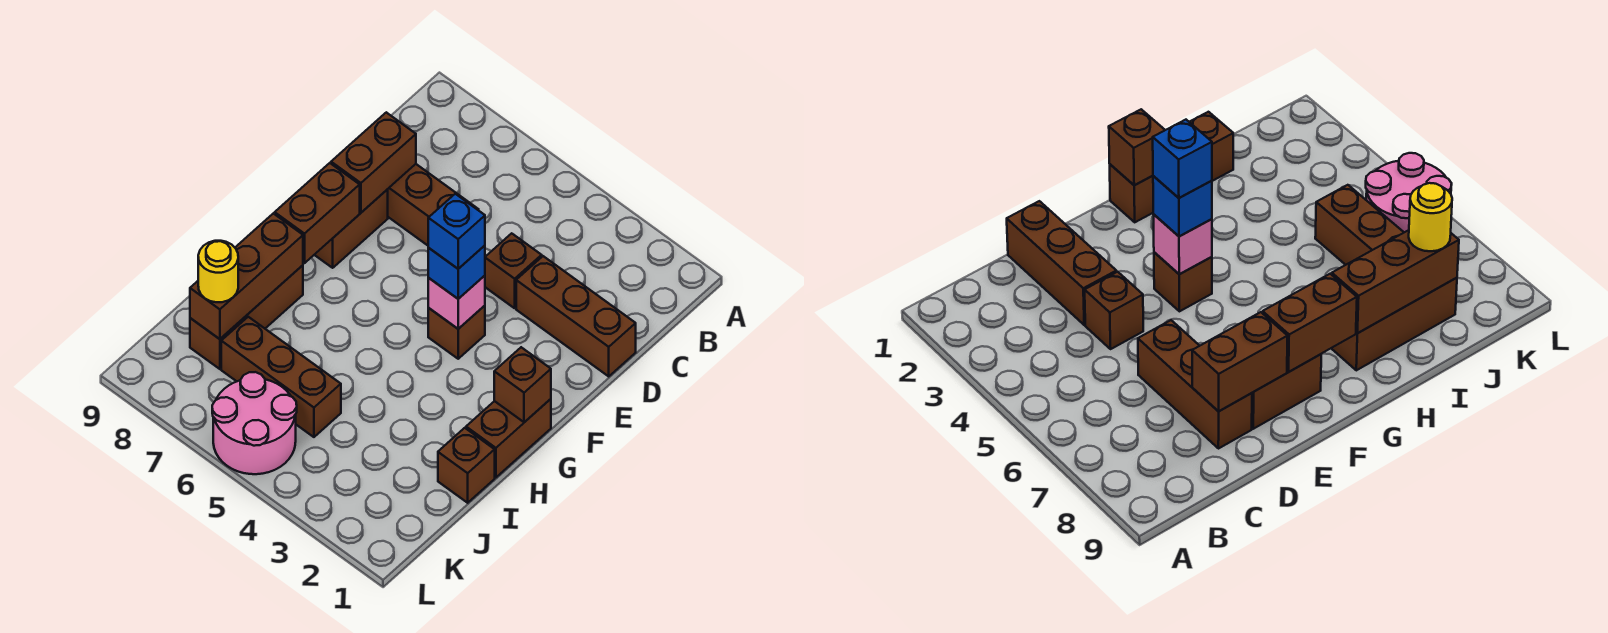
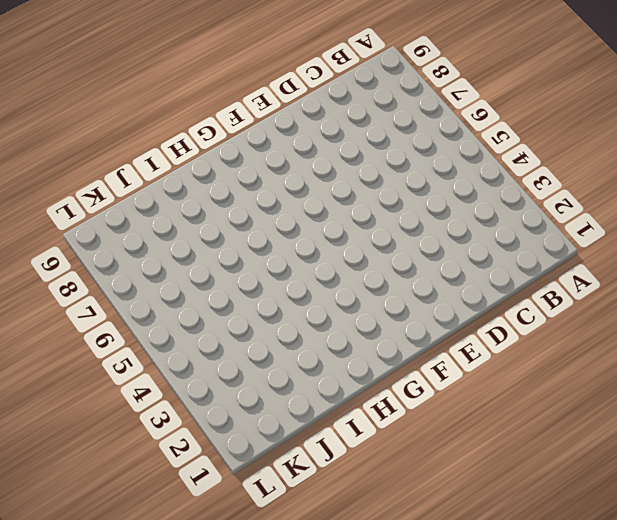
none -> brown brick D1:D3 level 1
none -> brown brick D4 level 1
none -> brown brick D6:D8 level 1

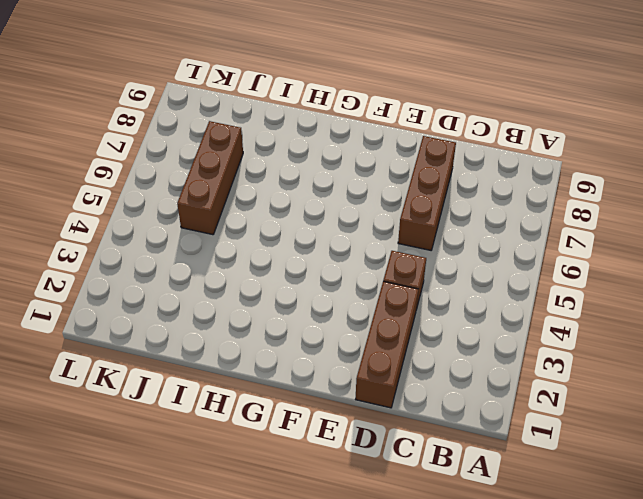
none -> brown brick E8:F8 level 1
none -> brown brick F4 level 1
none -> brown brick G1:H1 level 1

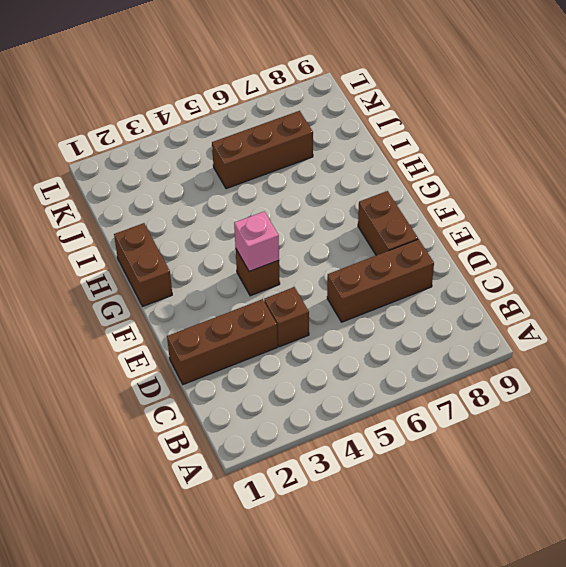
none -> brown brick H8:J8 level 1
none -> brown brick I1 level 1
none -> pink round brick K5:L6 level 1

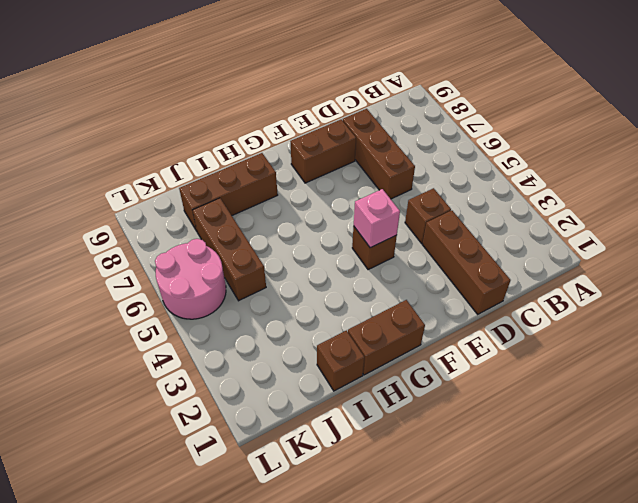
none -> brown brick D8:E8 level 2
none -> brown brick F8:G8 level 2
none -> brown brick G1 level 2

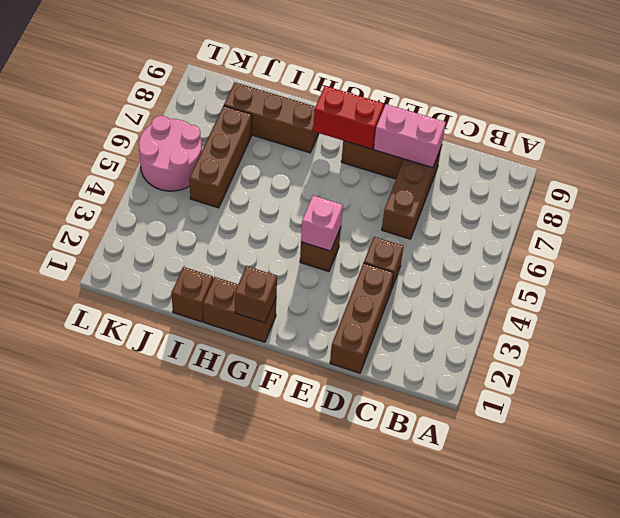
pink brick D8:E8 level 2 -> brown brick D8:E8 level 2
red brick F8:G8 level 2 -> brown brick F8:G8 level 2
none -> brown brick H8:J8 level 2
none -> blue brick F4 level 3
none -> yellow round brick J8 level 3

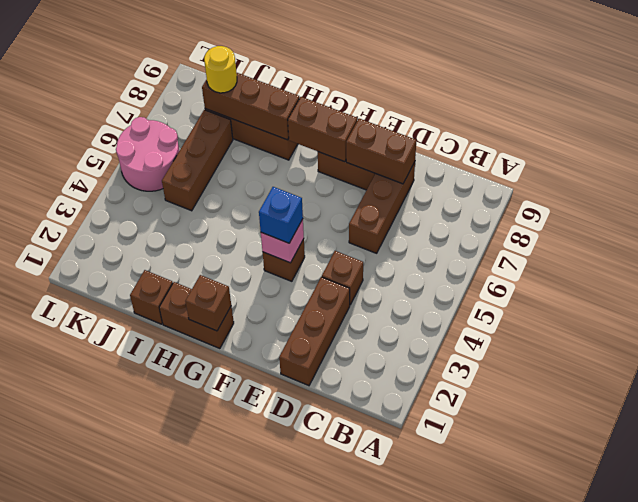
none -> blue brick F4 level 4

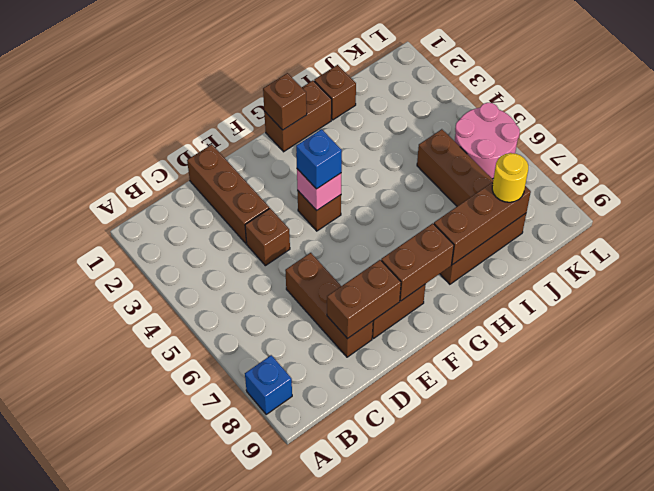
blue brick A8 level 1 -> blue brick F4 level 4

